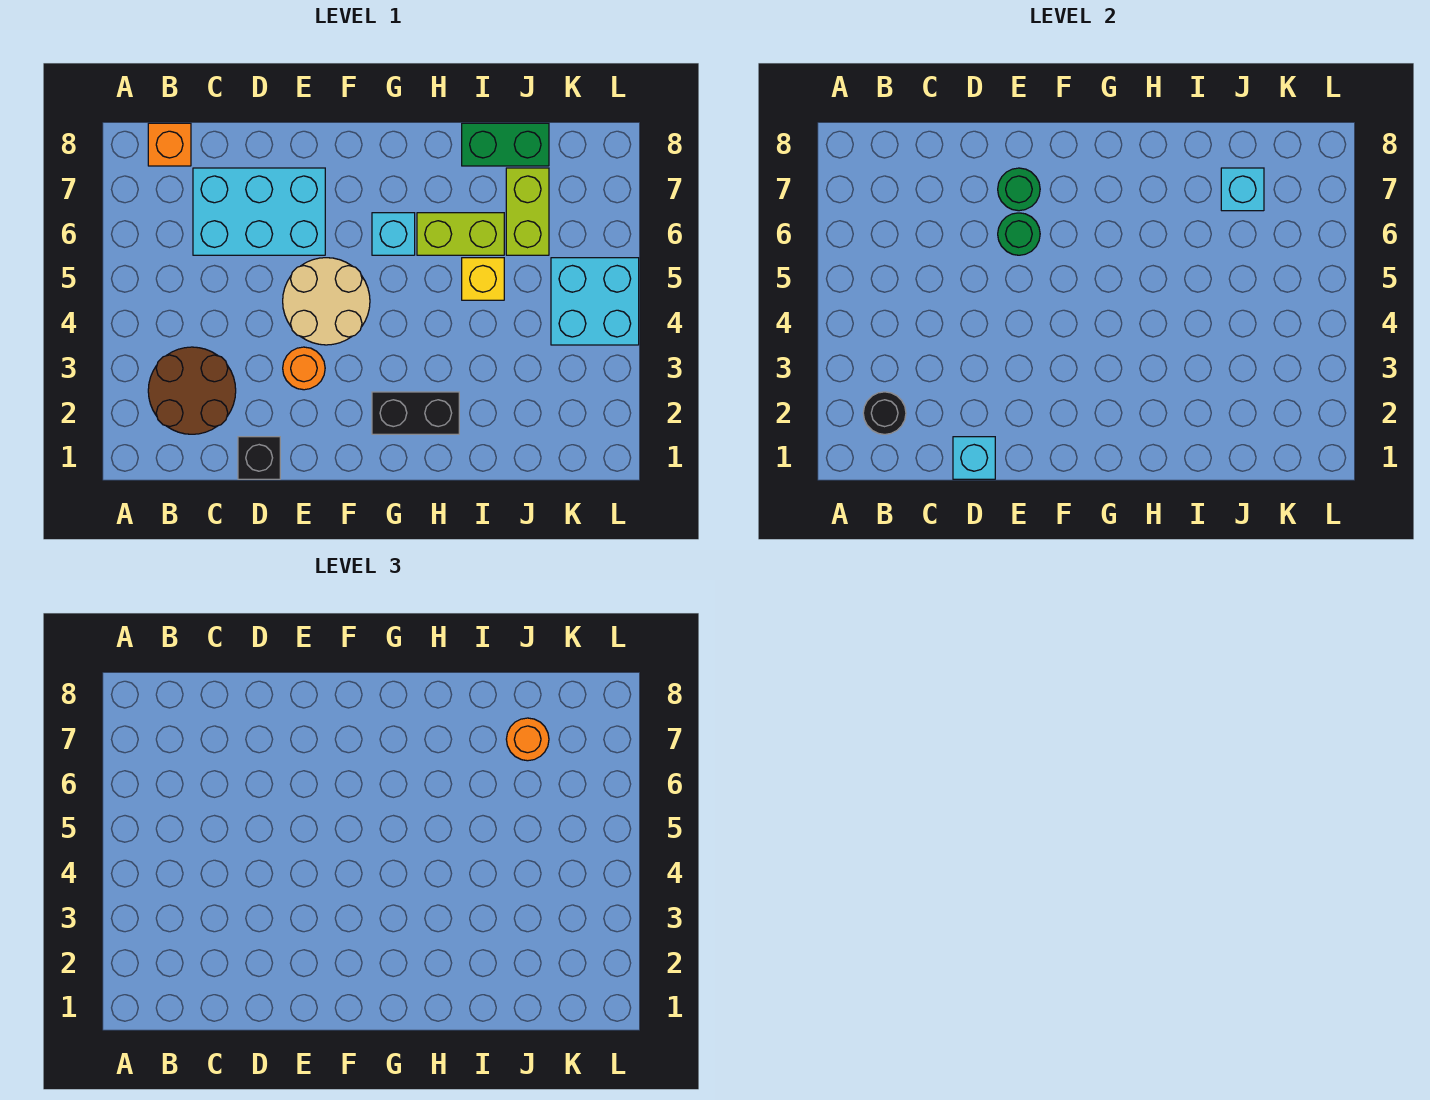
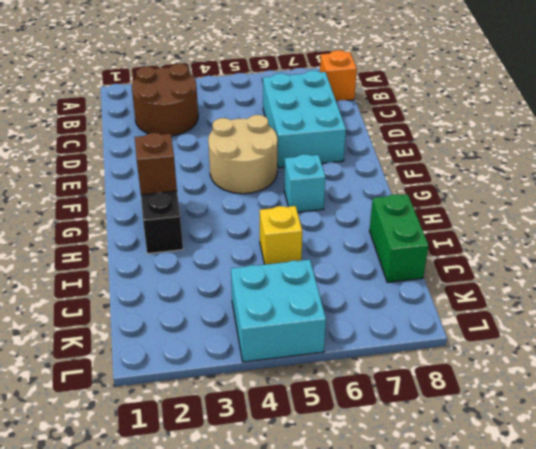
brown brick G2 level 2 -> none
none -> black brick D1 level 1
none -> orange round brick E3 level 1
none -> lime brick H6:I6 level 1

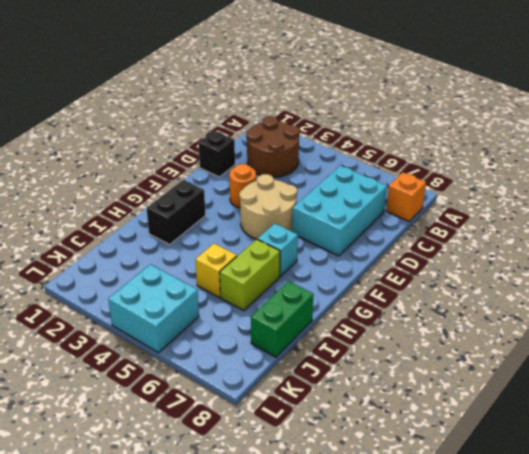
none -> lime brick J6:J7 level 1
none -> black round brick B2 level 2
none -> cyan brick D1 level 2

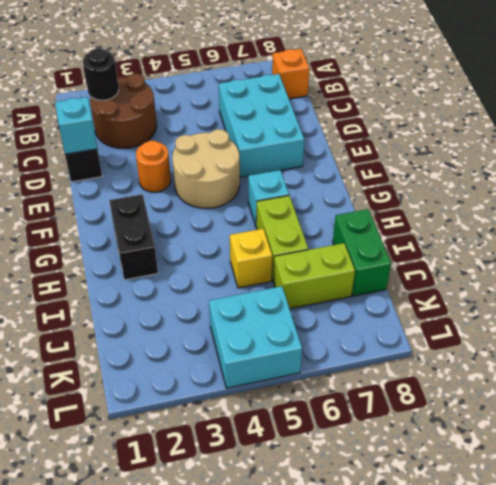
none -> green round brick E6 level 2
none -> green round brick E7 level 2
none -> cyan brick J7 level 2

